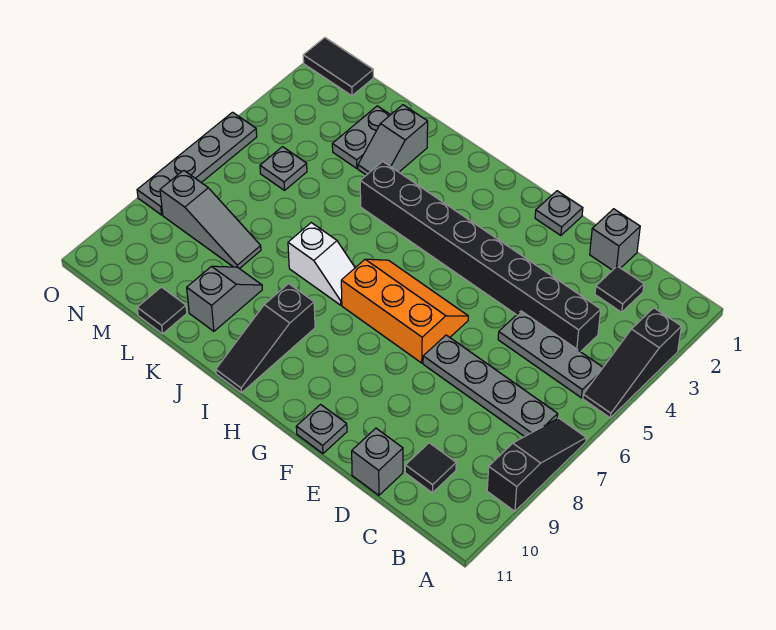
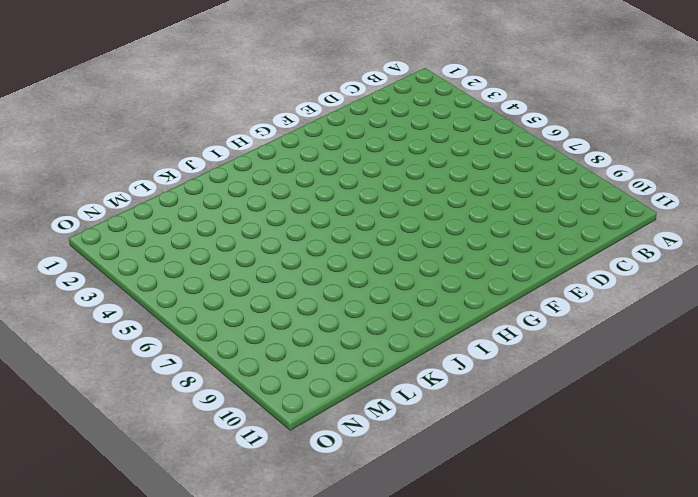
none -> black slope A3:A5 level 1 top 3
none -> black slope A7:A9 level 1 top 9
none -> grey plate B5:D5 level 1

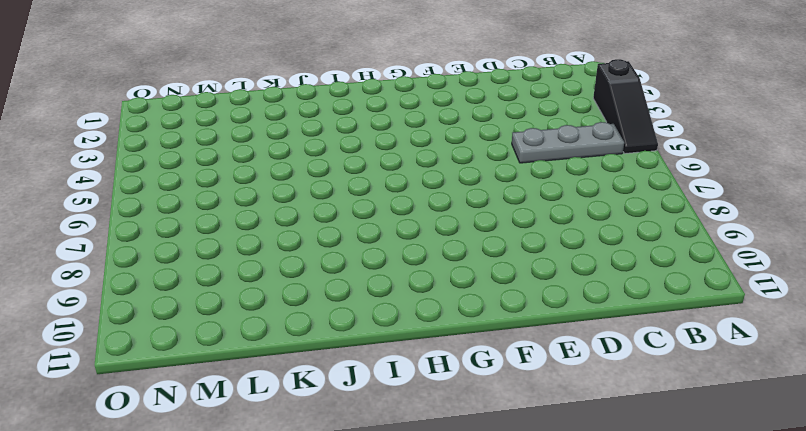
none -> black slope A7:A9 level 1 top 9
none -> grey plate B7:E7 level 1
none -> black tile C2 level 1

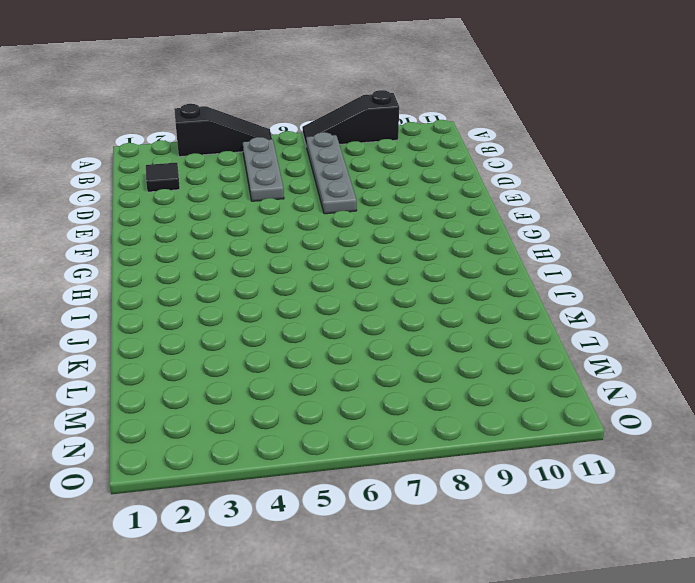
none -> black brick C4:J4 level 1
none -> black tile C10 level 1
none -> grey brick D1 level 1

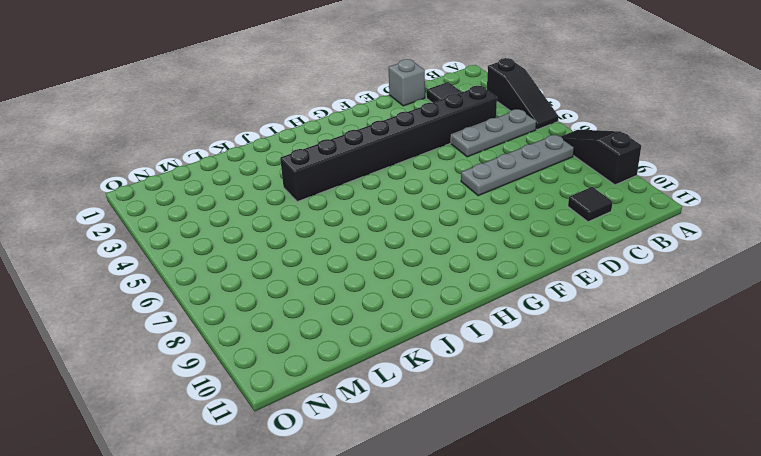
none -> grey brick D11 level 1
none -> grey plate F1 level 1
none -> orange slope F6:H7 level 1 top 7

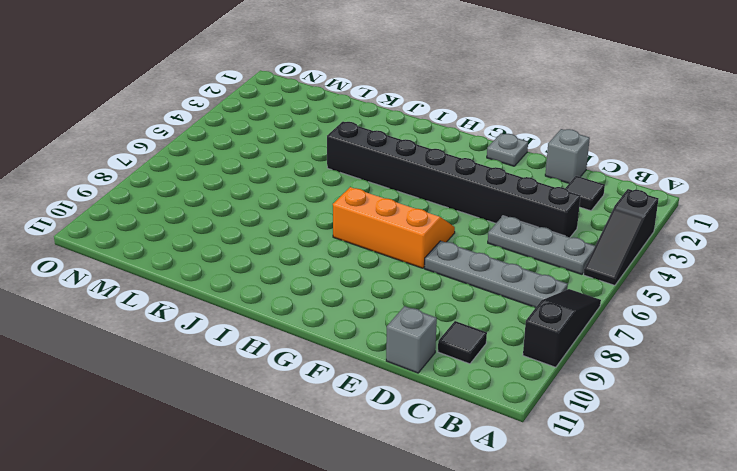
none -> grey plate F11 level 1
none -> white slope I7:J7 level 1 top J
none -> black slope I9:I11 level 1 top 9

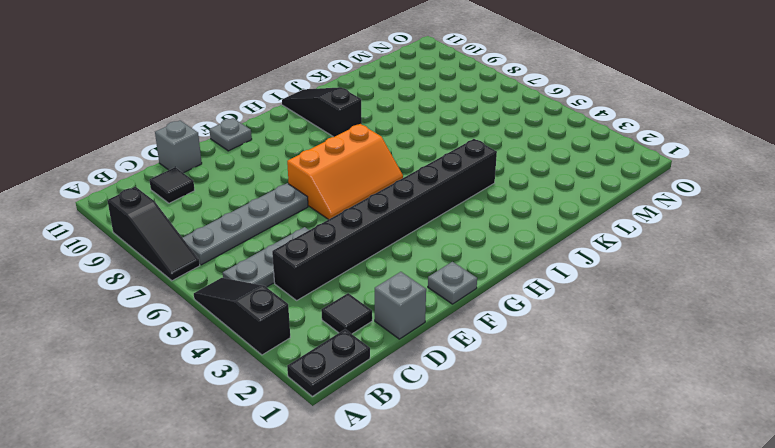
black plate A1:B1 level 1 -> none
none -> white slope I7:J7 level 1 top J
none -> grey slope K2:K3 level 1 top 2
none -> grey slope K9:K10 level 1 top 10

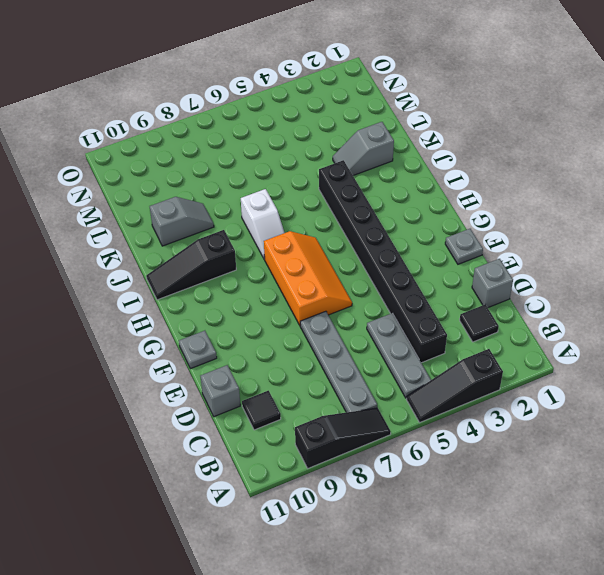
none -> grey plate L2:L3 level 1
none -> grey slope L8:N8 level 1 top N
none -> black tile L11 level 1

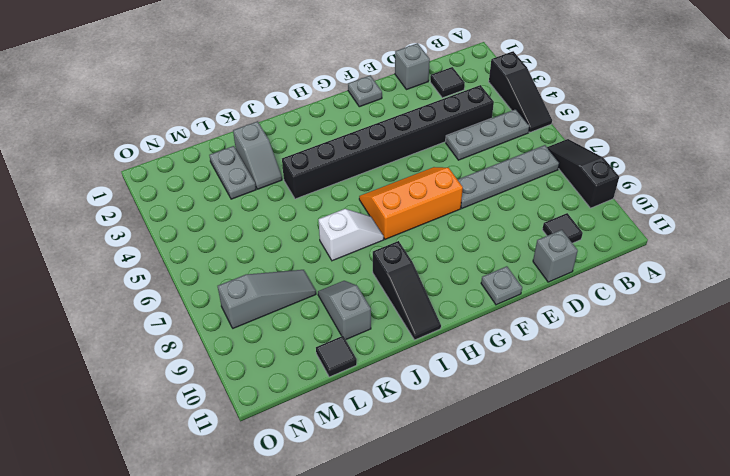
none -> grey plate M5 level 1
none -> black tile N1:O1 level 1
none -> grey plate O5:O8 level 1

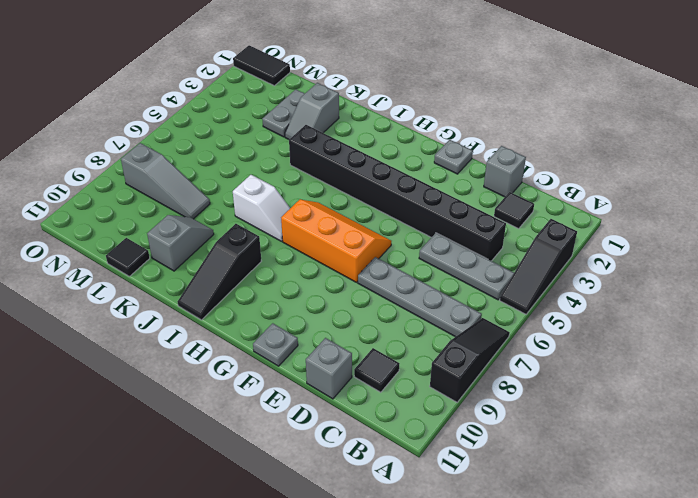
none -> grey plate M5 level 1
none -> grey plate O5:O8 level 1

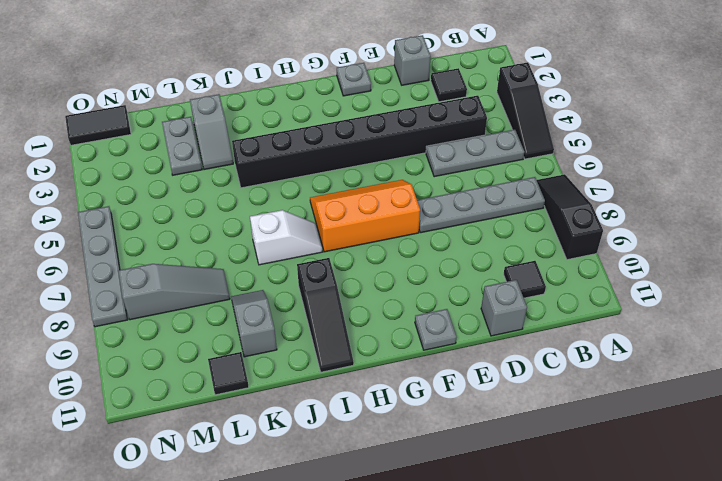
none -> grey plate M5 level 1

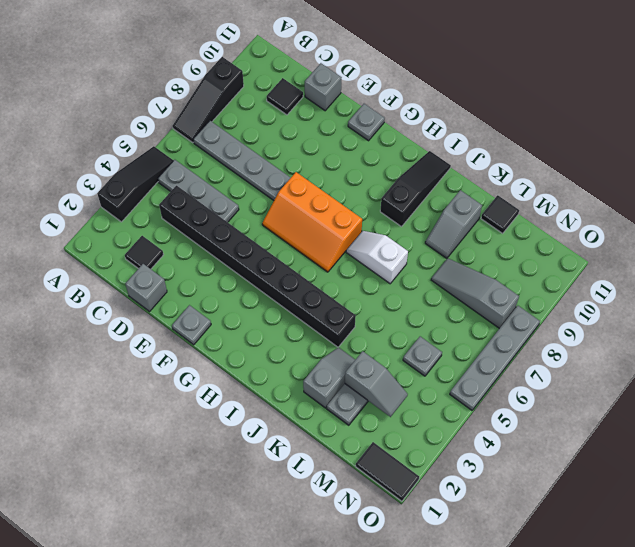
grey slope L3:M3 level 2 top L -> none

